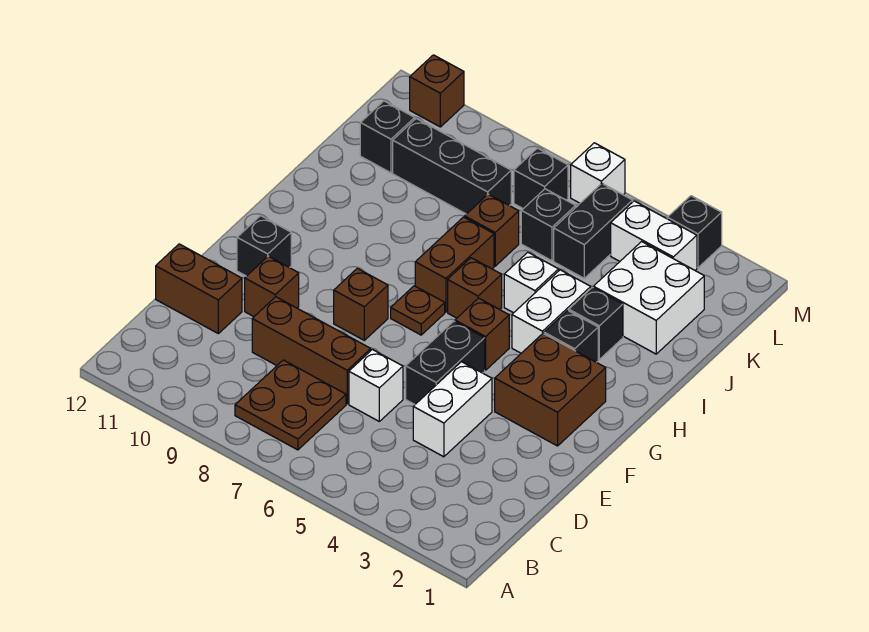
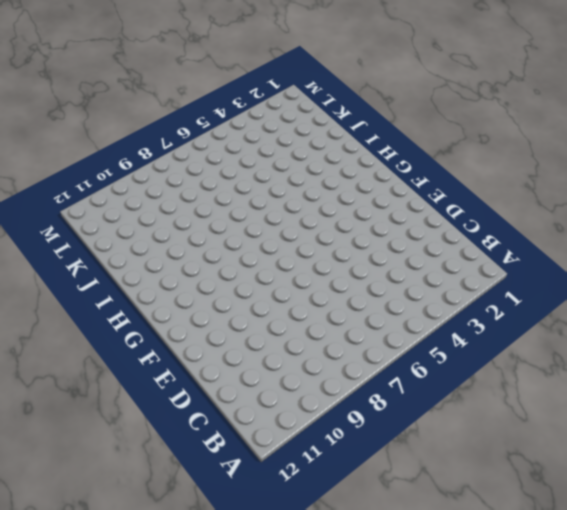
none -> brown plate B7:C8 level 1
none -> white brick D4:E4 level 1
none -> white brick D6 level 1

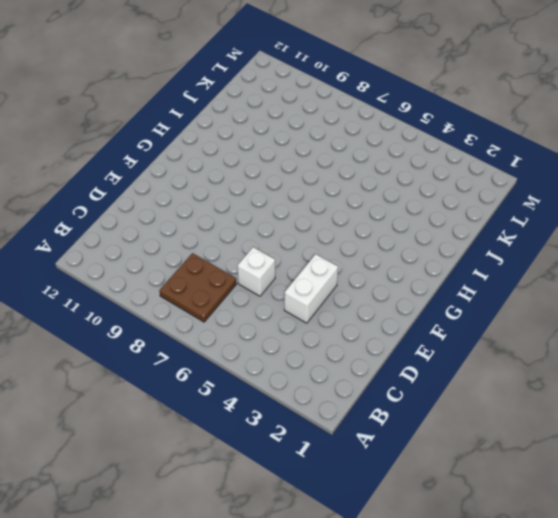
none -> brown brick D7:D9 level 1
none -> brown brick D11:D12 level 1
none -> black brick E5:F5 level 1

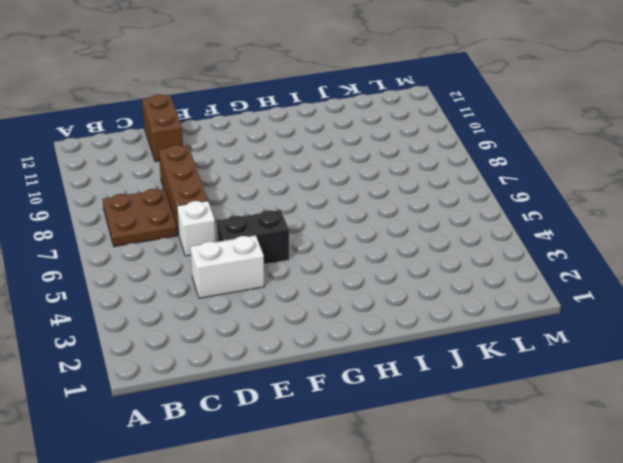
none -> brown brick E10 level 1
none -> brown brick F2:G3 level 1
none -> brown brick F8 level 1

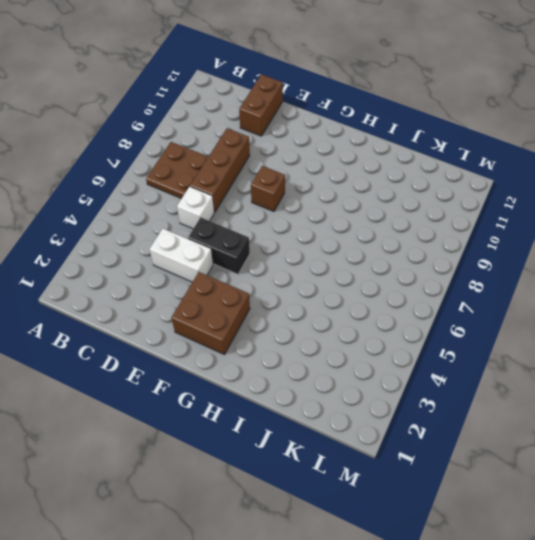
none -> brown brick E10 level 1
none -> black brick F11 level 1
none -> brown brick G5 level 1

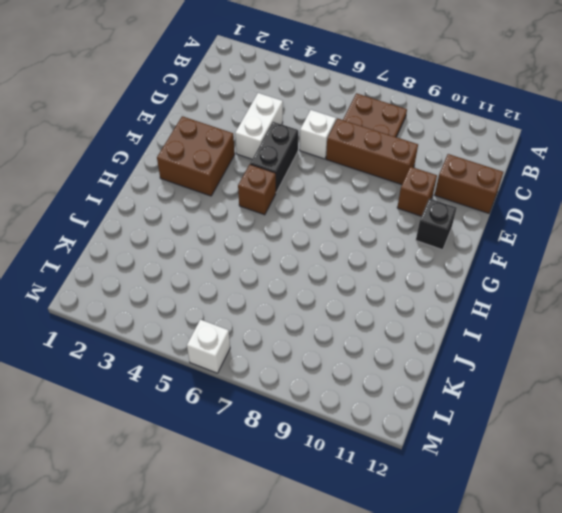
none -> brown brick F8 level 1
none -> brown plate G7 level 1
none -> black brick H3 level 1

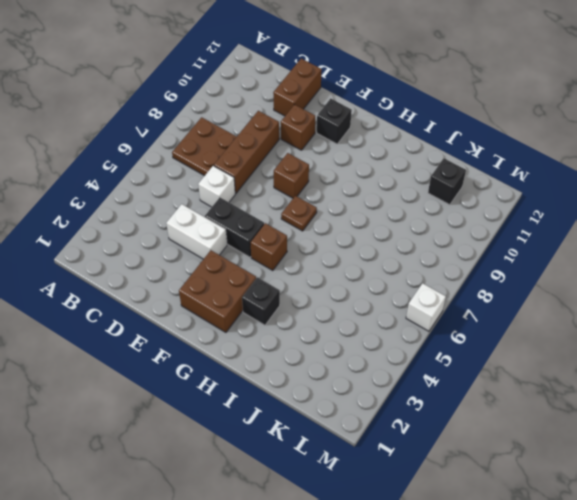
none -> white brick H4:I4 level 1
none -> brown brick H6 level 1
none -> brown brick H7:I7 level 1

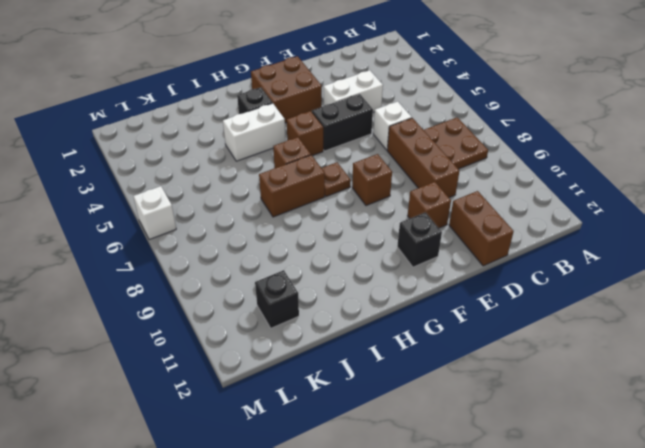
none -> black brick I3 level 1
none -> white brick I5 level 1
none -> white brick J2:K3 level 1

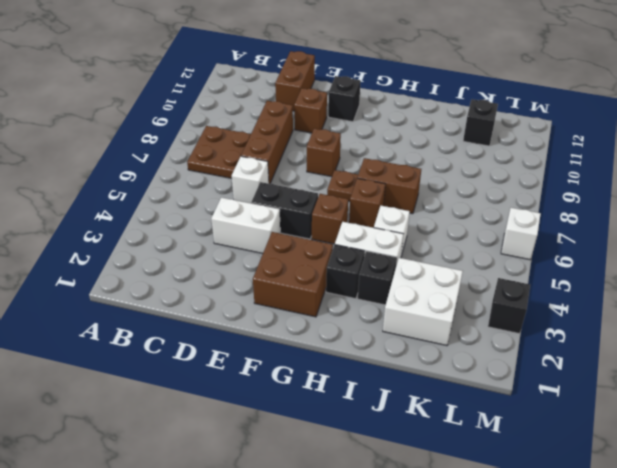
none -> brown brick J7 level 1
none -> black brick K5:L5 level 1
none -> black brick K6 level 1

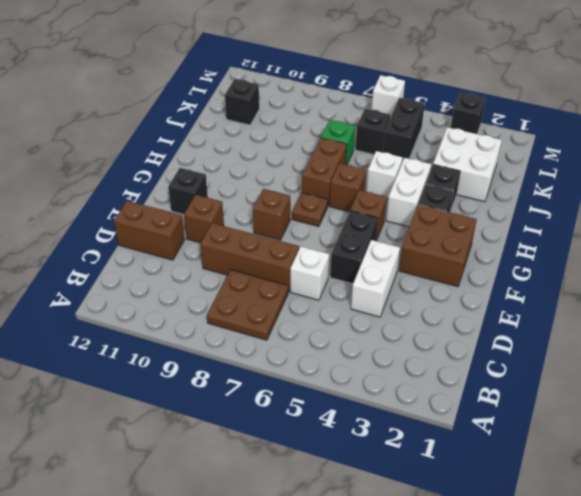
green brick J7 level 1 -> brown brick J7 level 1
none -> black brick K8:K10 level 1
none -> white brick L3:L4 level 1
none -> black brick L7 level 1

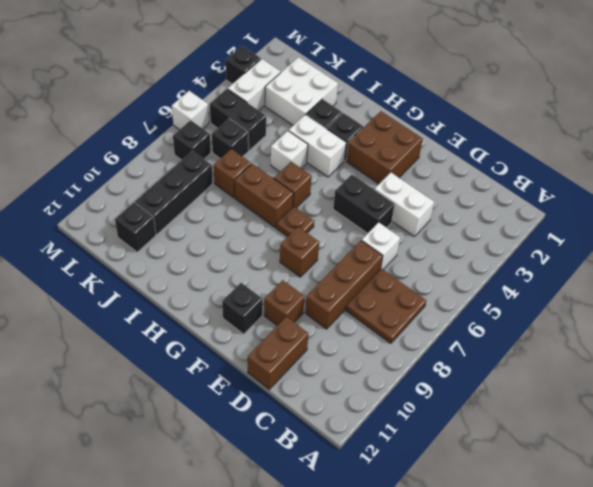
none -> brown brick G5 level 1
none -> brown brick M11 level 1

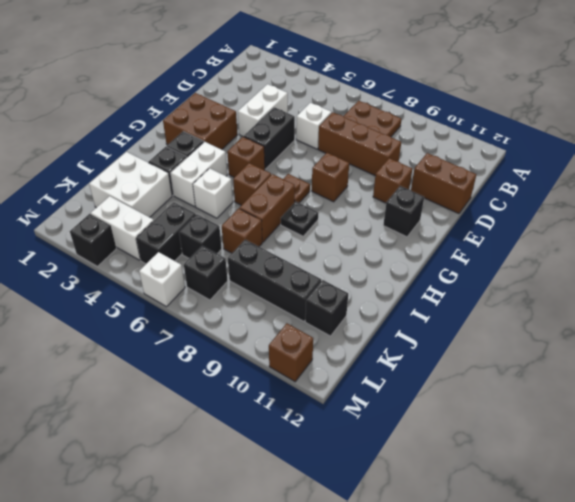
black plate H8 level 1 -> none

